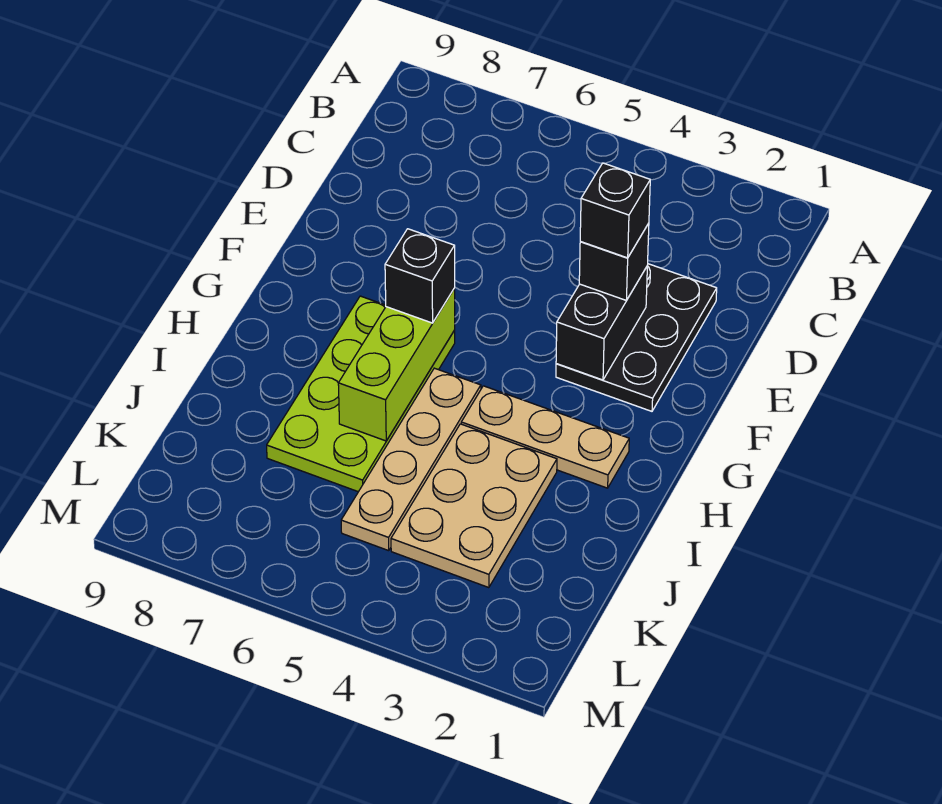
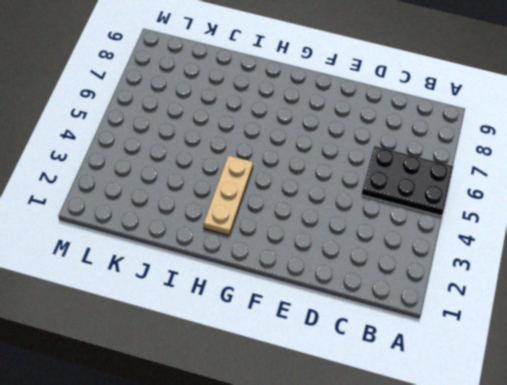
black plate A5:C6 level 1 -> black plate D2:F3 level 1
none -> lime plate G6:J7 level 1
none -> tan plate H5:K5 level 1

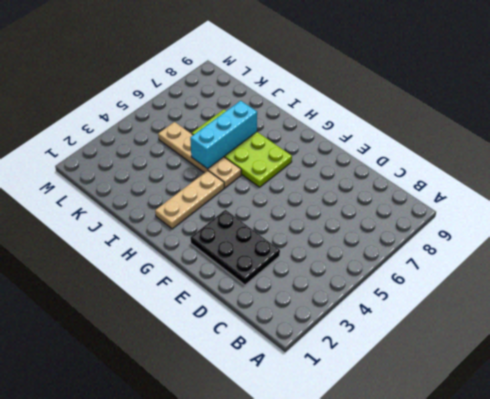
cyan brick I5:I7 level 2 -> lime brick G6:I6 level 2
none -> tan plate I3:K4 level 1
none -> black brick E3:F3 level 2

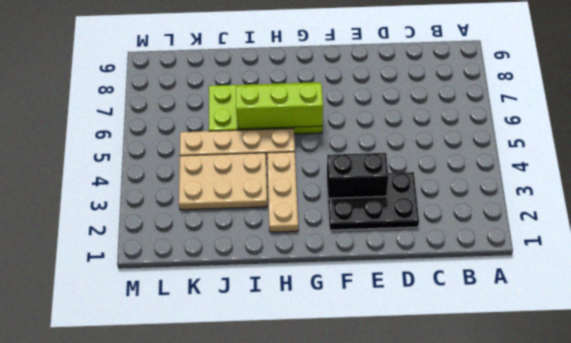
none -> black brick E3 level 3
none -> black brick G6 level 3

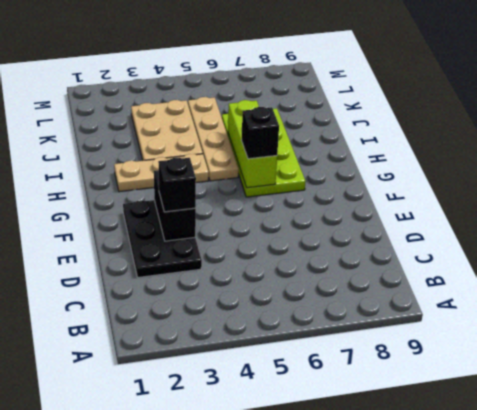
none -> black brick E3 level 4

